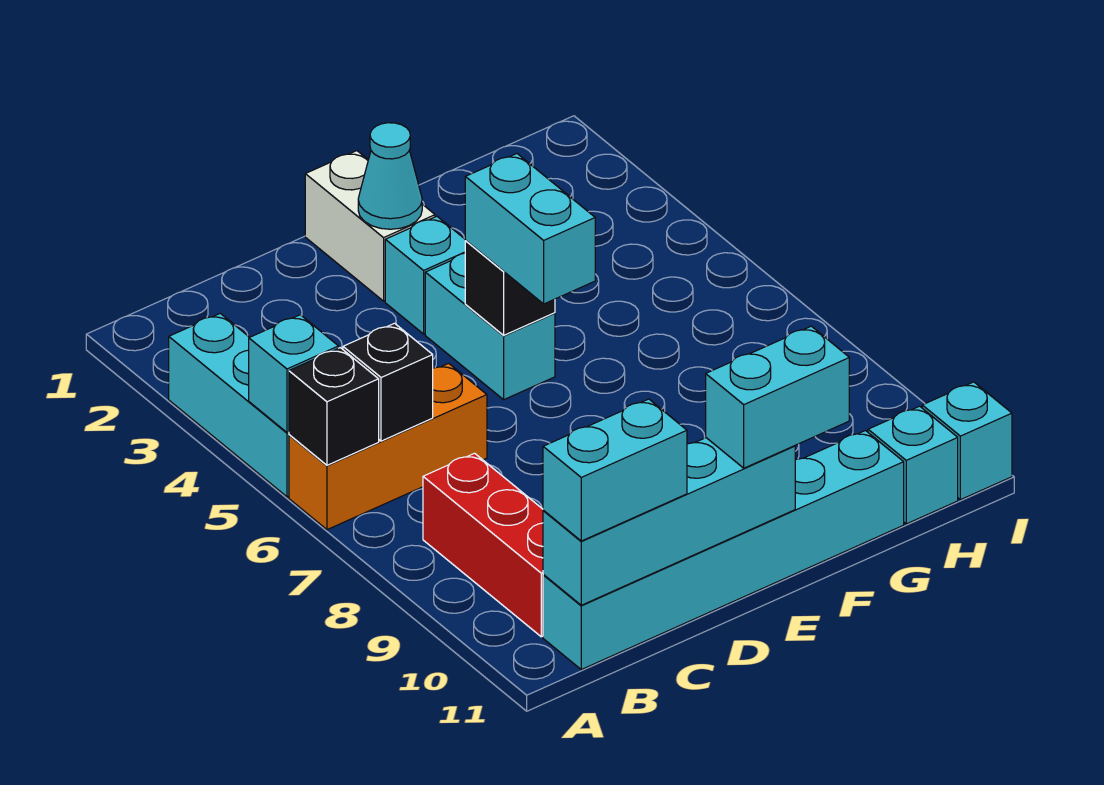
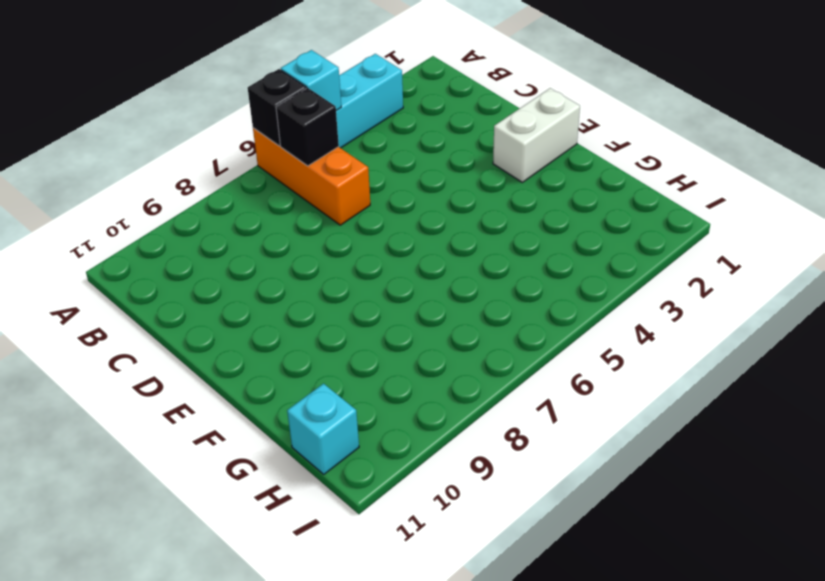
none -> red brick B8:B10 level 1
none -> cyan brick B11:G11 level 1
none -> cyan brick E3 level 1

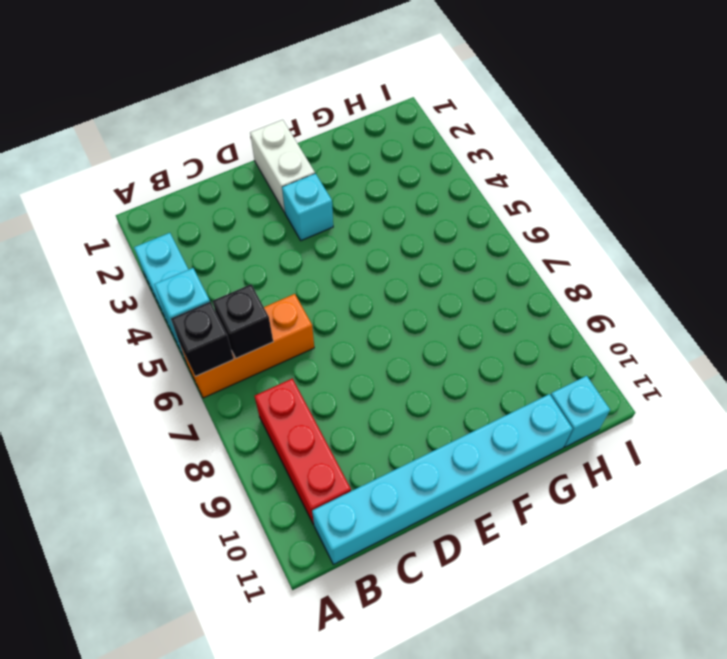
none -> cyan brick E4:E5 level 1
none -> cyan brick I11 level 1
none -> cyan brick B11:E11 level 2

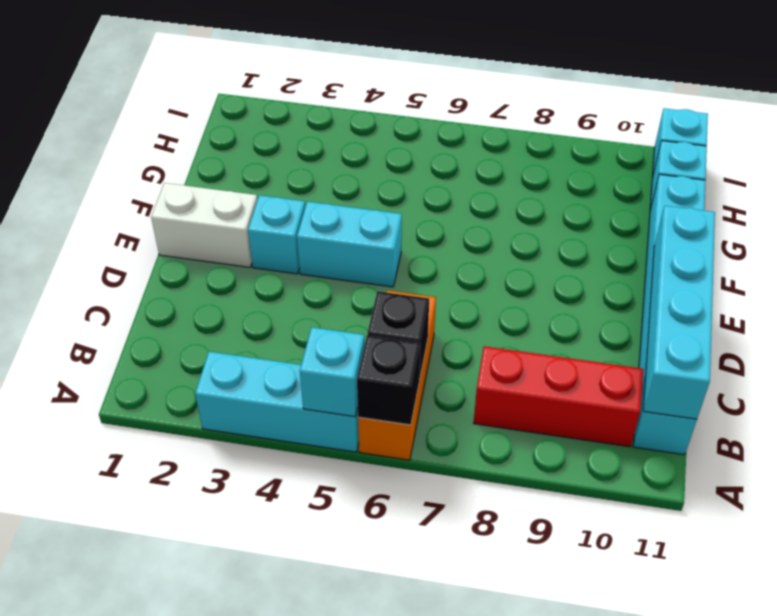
none -> cyan cone E2 level 2
none -> black brick E5 level 2
none -> cyan brick B11:C11 level 3

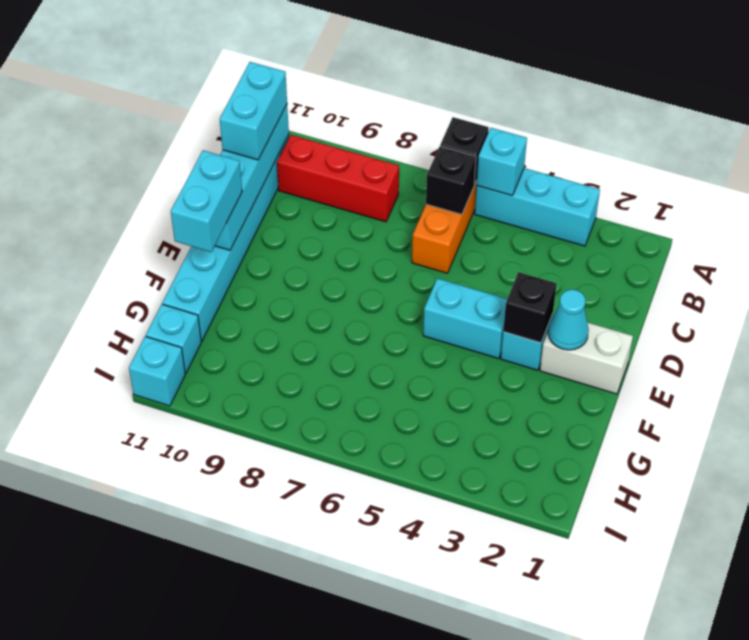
black brick E3 level 2 -> black brick E5 level 2
none -> cyan brick E5:E6 level 3

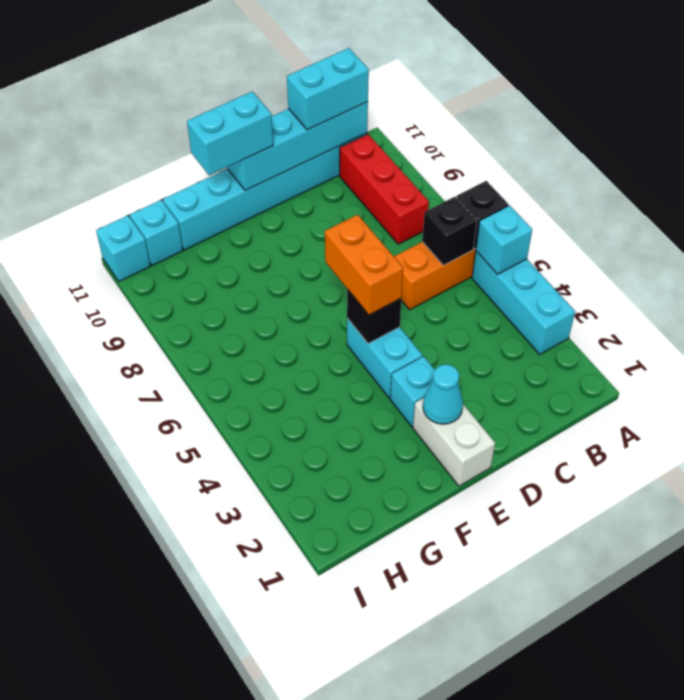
orange brick E5:E6 level 3 -> cyan brick E5:E6 level 3

